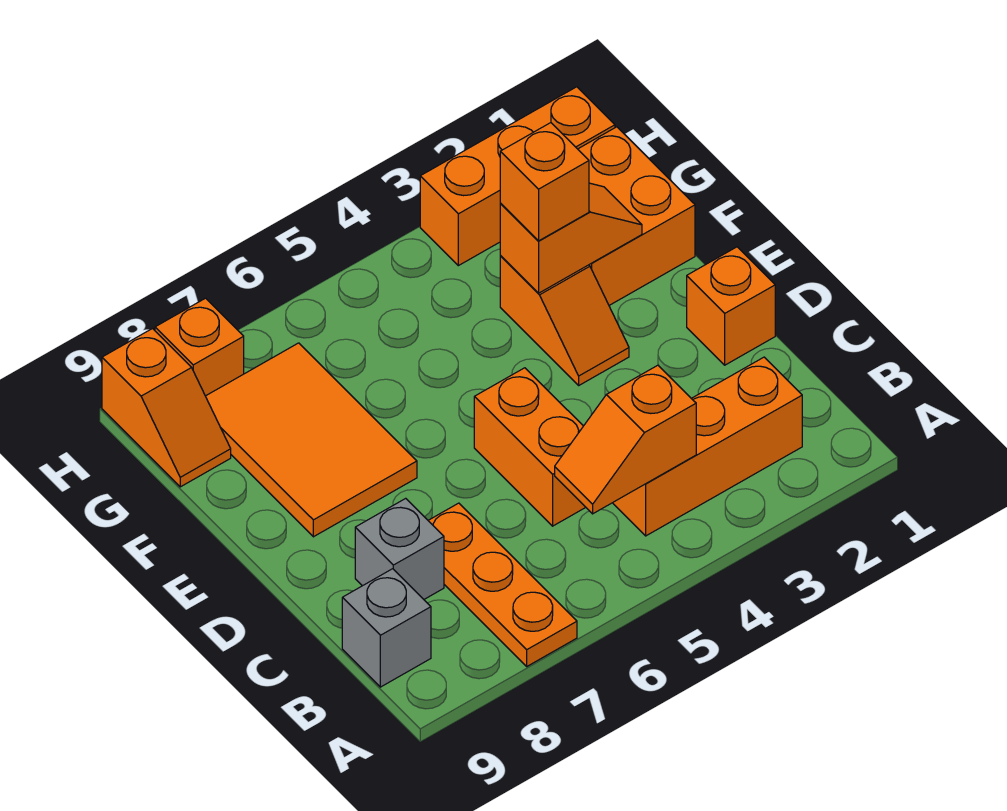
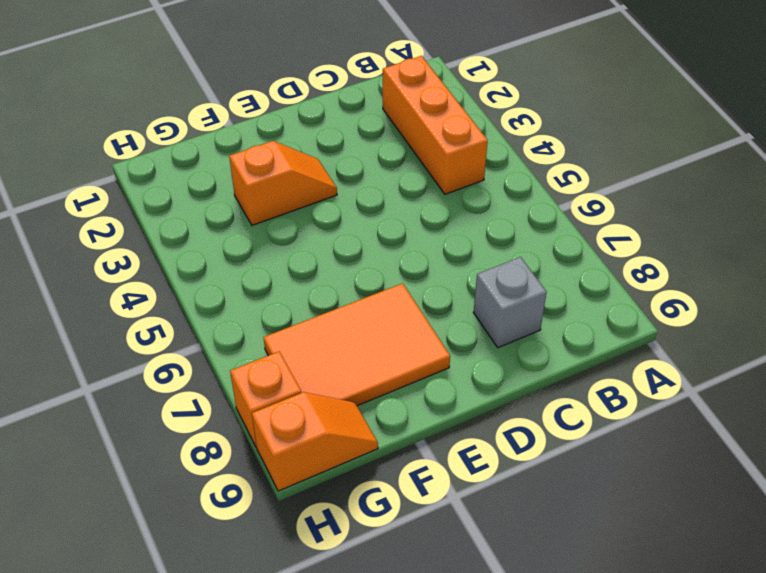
none -> orange plate A7:C7 level 1
none -> grey brick B9 level 1
none -> orange brick C5:D5 level 1

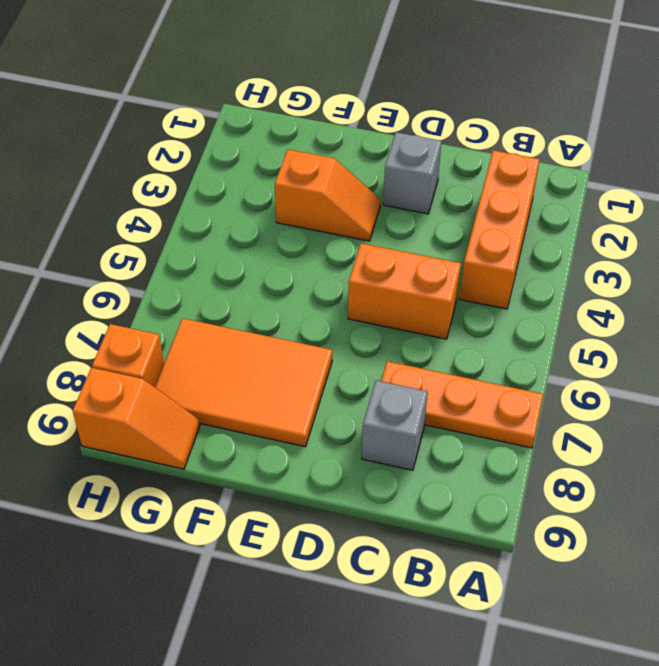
grey brick D2 level 1 -> grey brick B9 level 1
none -> orange brick D1 level 1
none -> orange brick F1:G2 level 1
none -> orange brick H1:H3 level 1

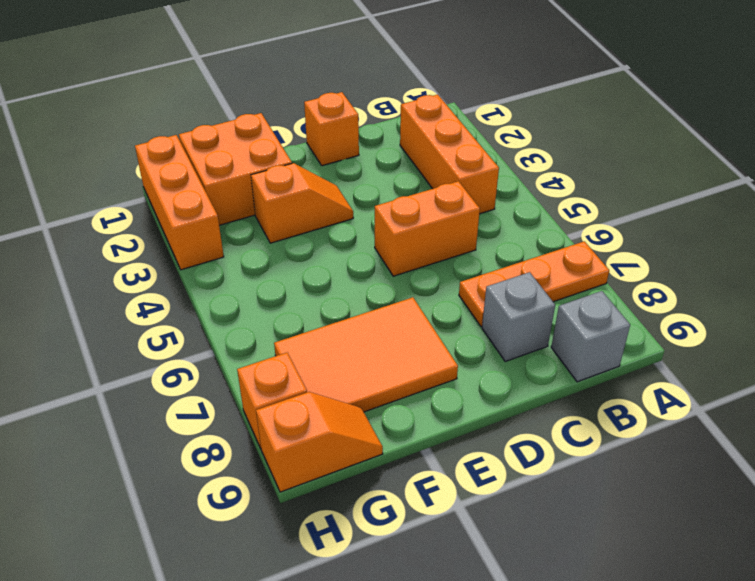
none -> orange slope B4:B5 level 2 top 4
none -> orange slope F2:F3 level 2 top 3
none -> orange brick F3 level 3

